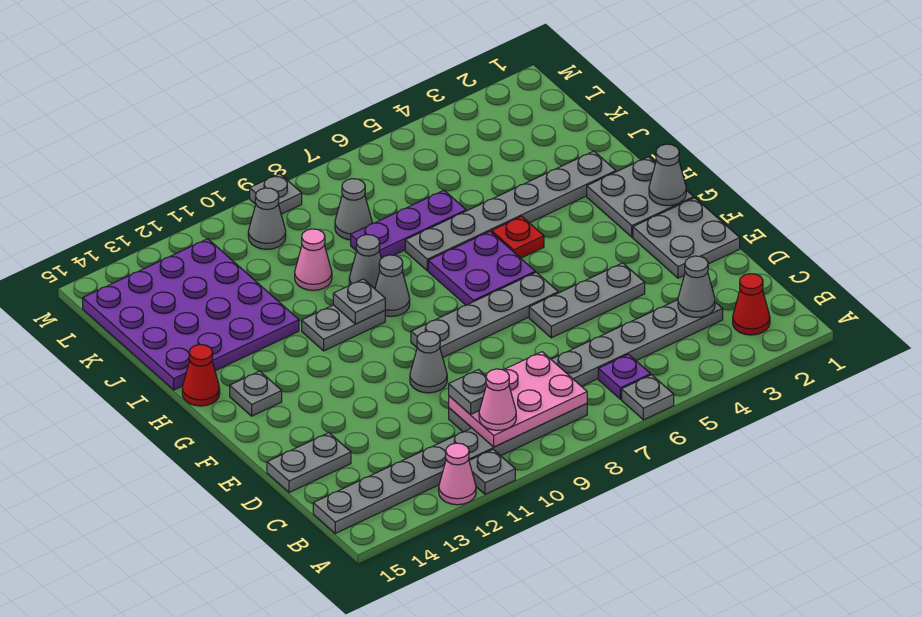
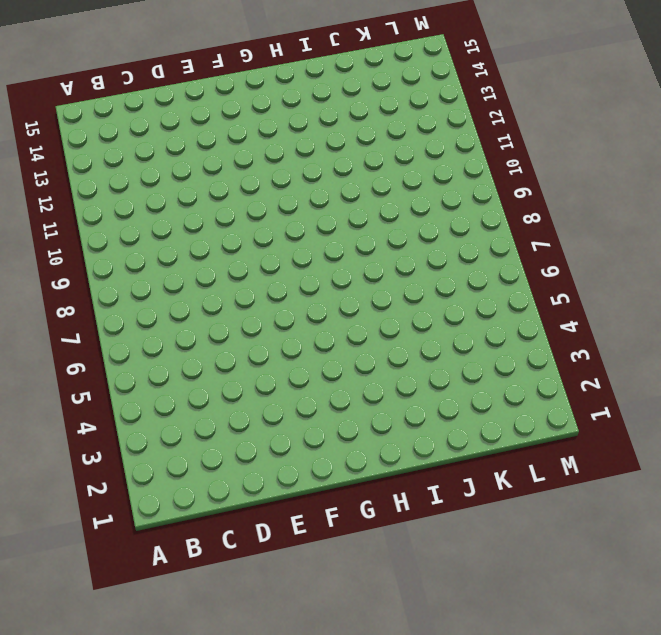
none -> grey plate A6 level 1
none -> grey plate A11 level 1
none -> pink cone A12 level 1
none -> red cone B2 level 1

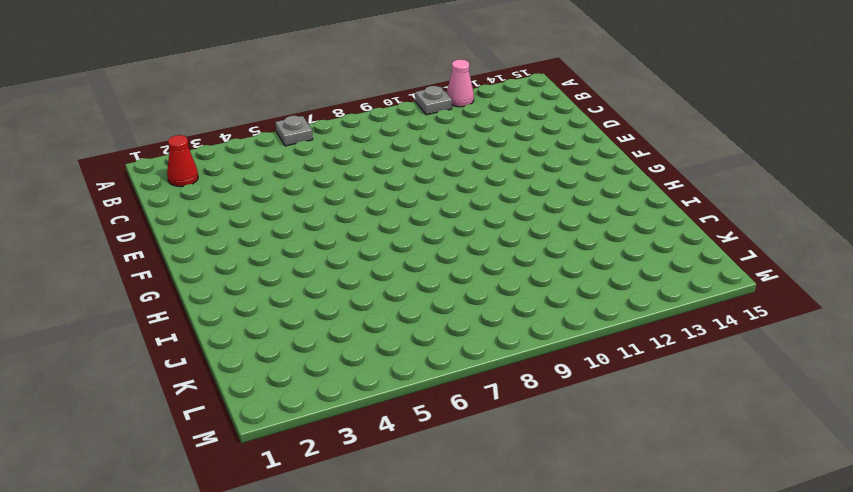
none -> purple plate B6 level 1
none -> grey plate B8:B15 level 1
none -> grey plate C3:C10 level 1
none -> grey plate D14:D15 level 1

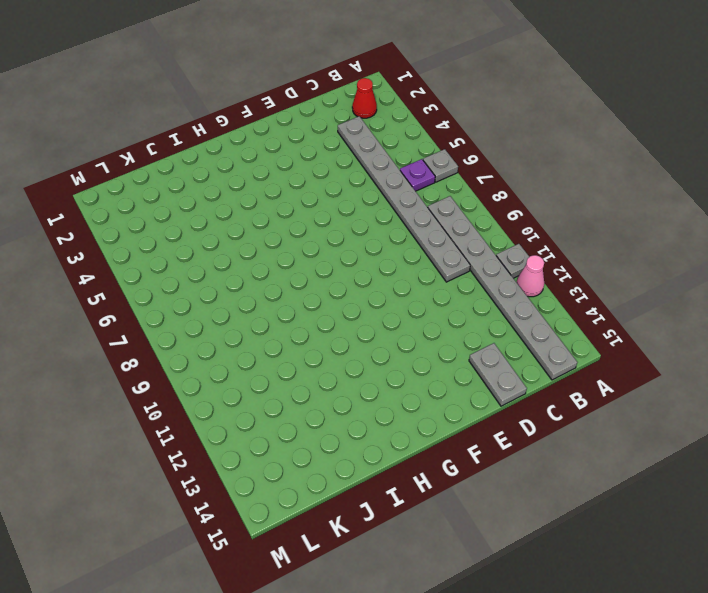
none -> grey plate E1:F2 level 1
none -> grey plate E4:E6 level 1
none -> grey cone E10 level 1
none -> grey plate F6:F9 level 1

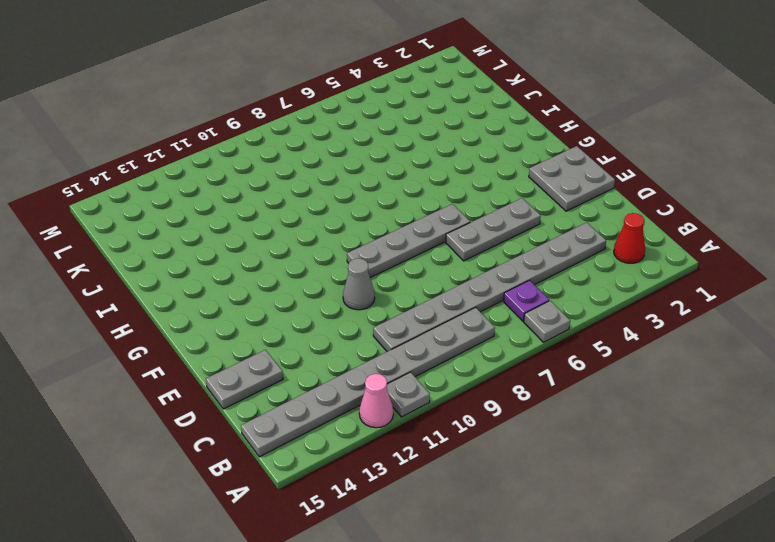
none -> grey plate G1:H2 level 1
none -> purple plate G6:H7 level 1
none -> grey plate G14 level 1
none -> red plate H5 level 1

